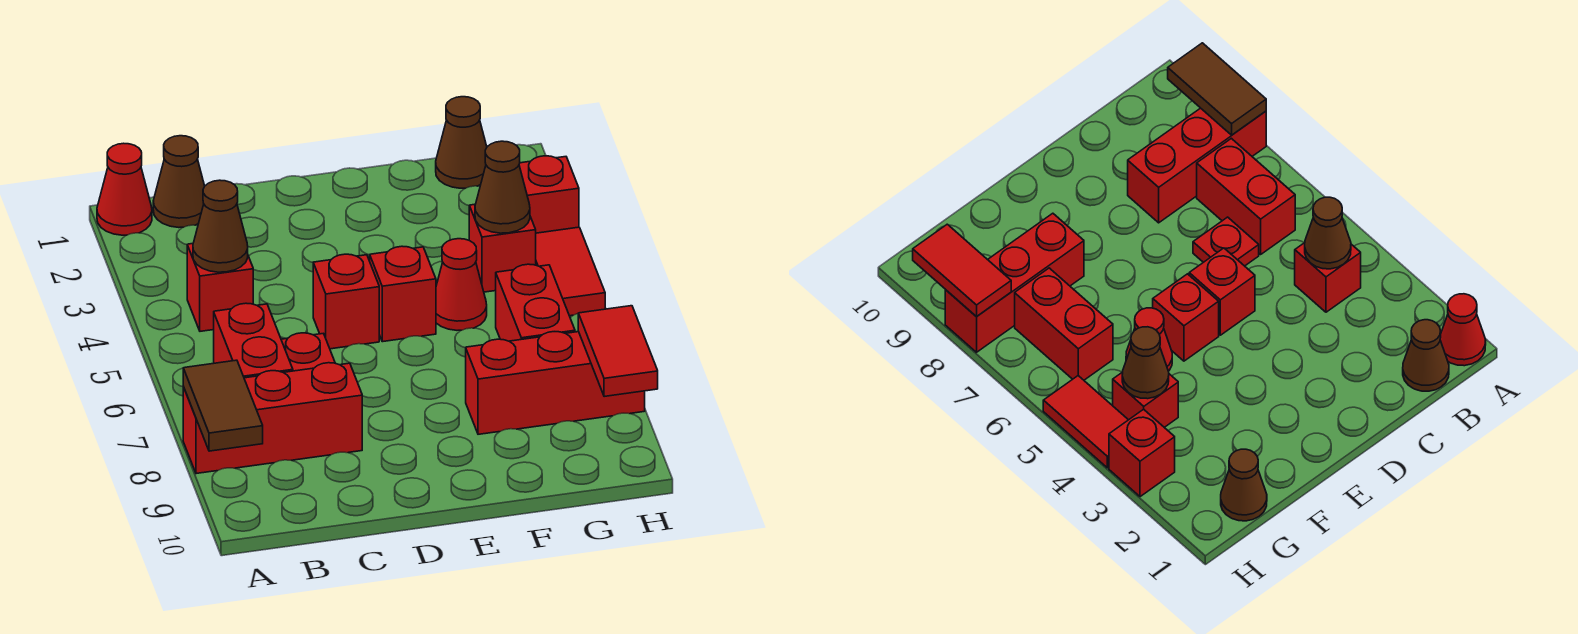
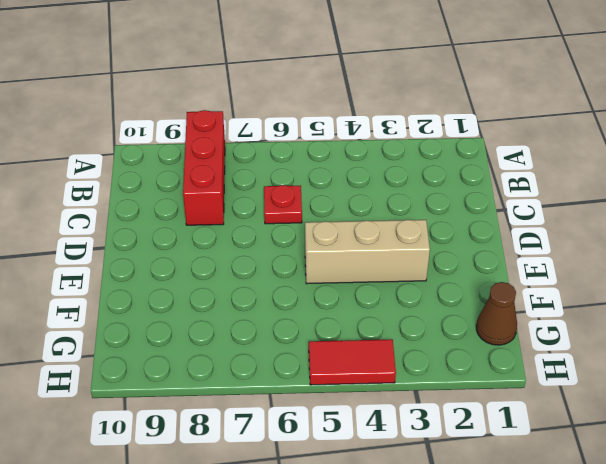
tan brick E3:E5 level 1 -> red brick E5 level 1
none -> red cone A1 level 1
none -> brown cone B1 level 1
none -> red brick B4 level 1

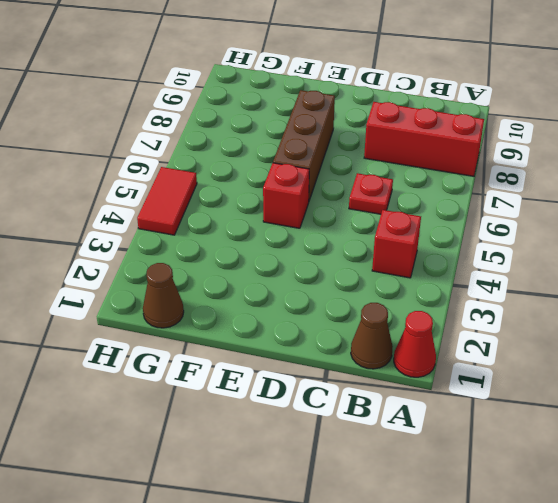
brown brick E6:E8 level 1 -> none
none -> red brick B6:B7 level 1
none -> red brick D5 level 1
none -> red cone F5 level 1

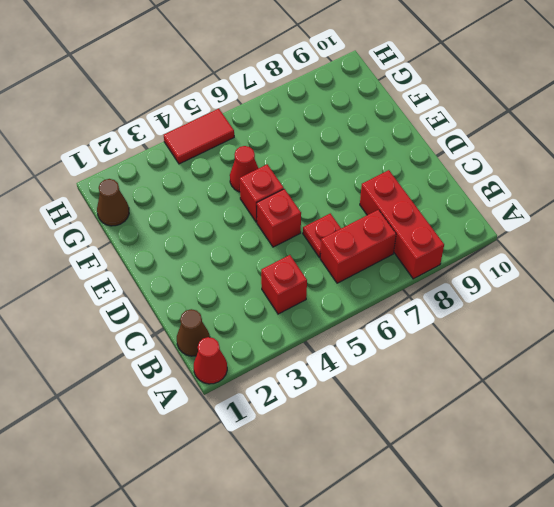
none -> red brick F8:H8 level 1
none -> red brick G4 level 1
none -> red brick G6:G7 level 1

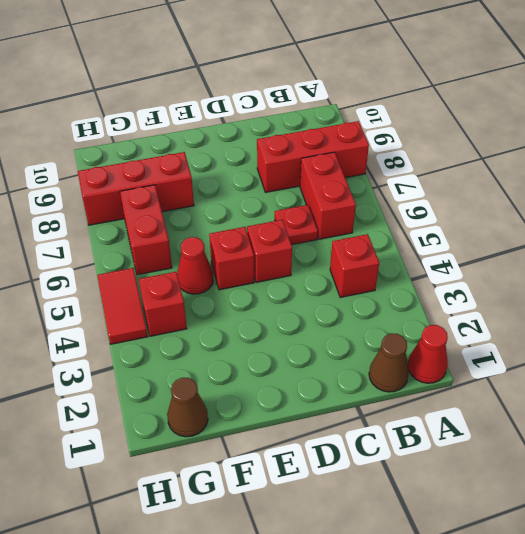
none -> red brick H3 level 1
none -> brown tile A8:A9 level 2
none -> brown cone B4 level 2

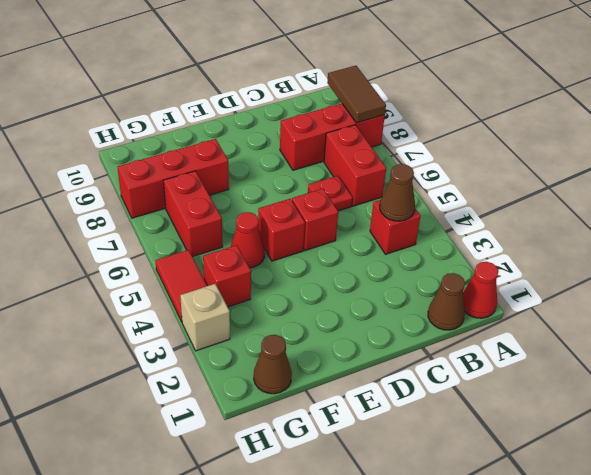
tan brick H3 level 1 -> red brick H3 level 1
none -> brown cone G4 level 2
none -> red tile H8:H9 level 2

